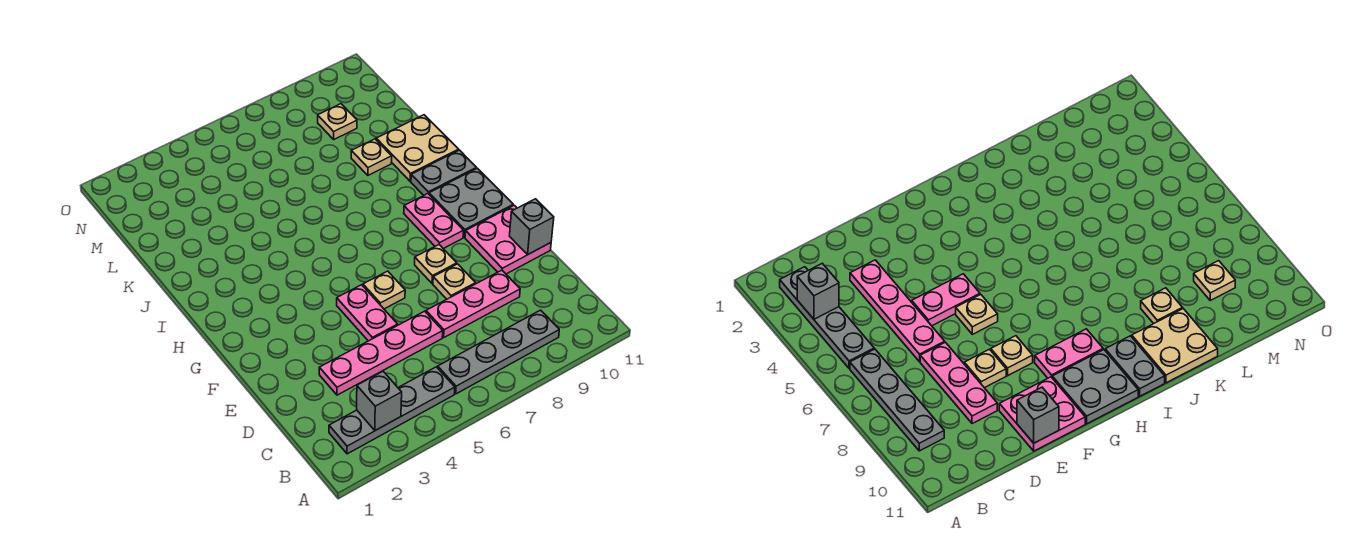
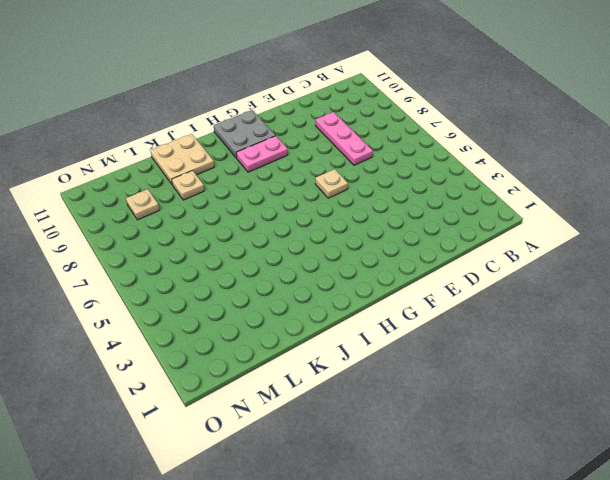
none -> grey plate B2:B5 level 1
none -> grey plate B6:B9 level 1
none -> pink plate D3:D6 level 1

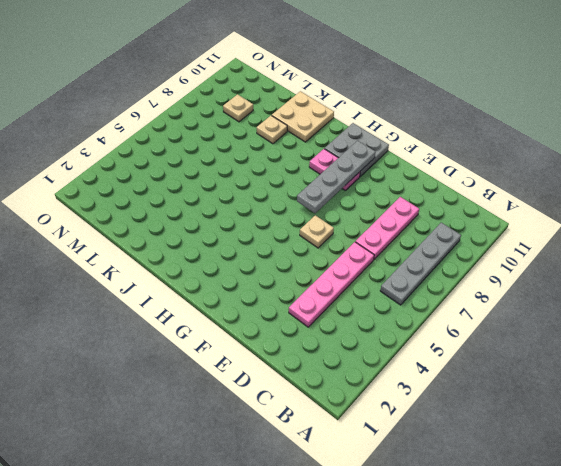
grey plate G7:G10 level 2 -> grey plate B2:B5 level 1
none -> pink plate E5:F5 level 1
none -> tan plate E8 level 1
none -> pink plate E10:F11 level 1

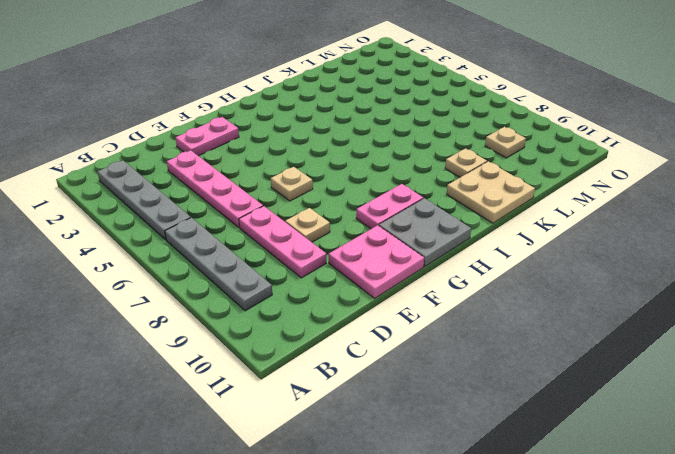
pink plate E2:F2 level 1 -> pink plate E5:F5 level 1
none -> tan plate F8 level 1
none -> grey plate I10:I11 level 1
none -> grey brick B3 level 2

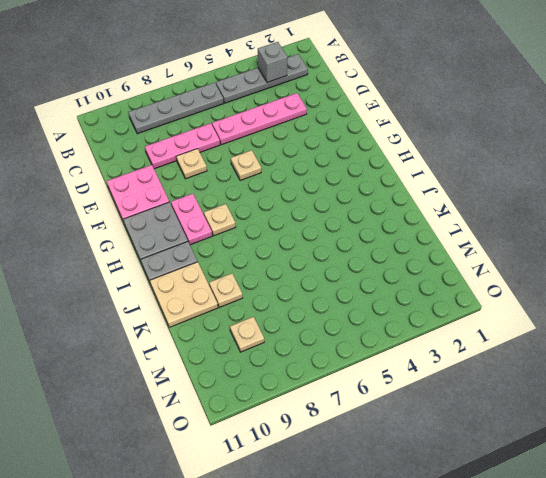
tan plate H8 level 1 -> tan plate F8 level 1
none -> pink plate E5:F5 level 1
none -> grey brick E11 level 2

